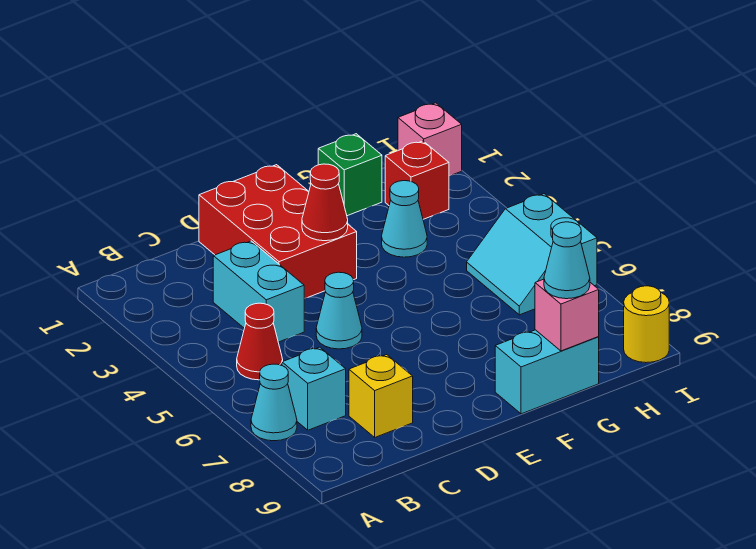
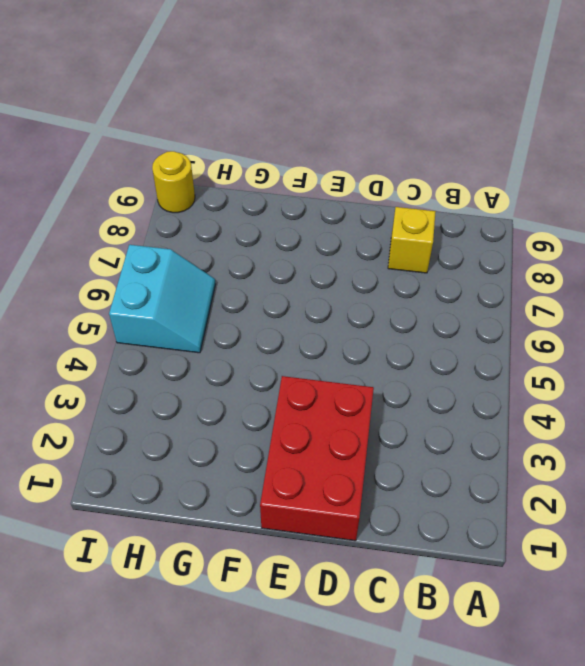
none -> cyan cone A7 level 1
none -> red cone B5 level 1
none -> cyan brick B7 level 1

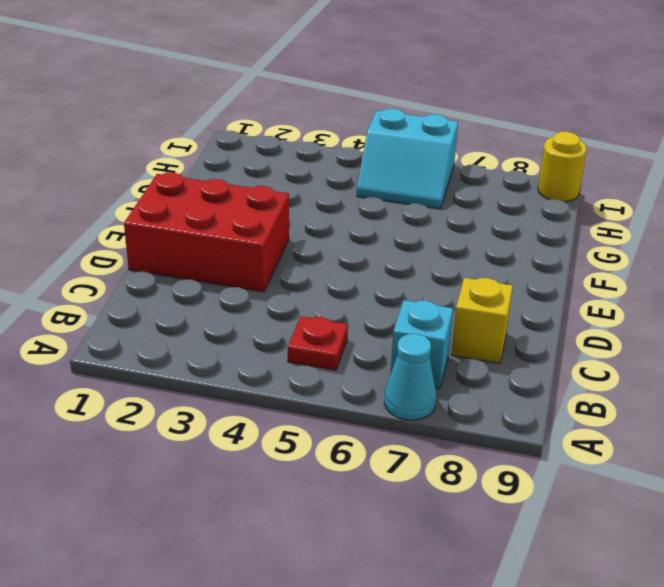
red plate B5 level 1 -> red cone B5 level 1
none -> cyan brick C3:C4 level 1
none -> cyan cone D5 level 1
none -> cyan brick F9:G9 level 1

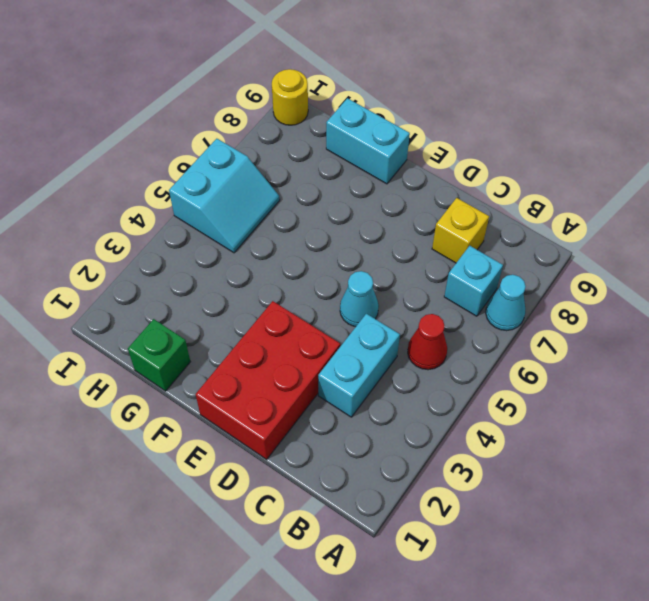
none -> cyan cone G3 level 1
none -> red brick H2 level 1
none -> pink brick I1 level 1

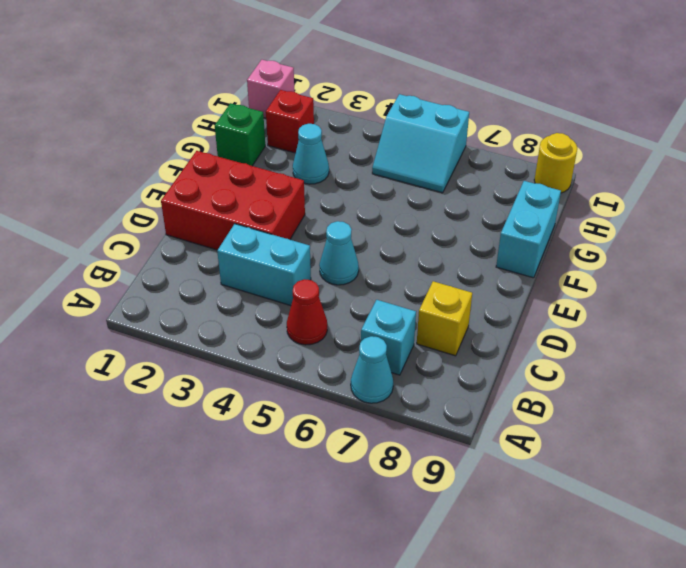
none -> red cone E3 level 2
none -> pink brick G9 level 2
none -> cyan cone G9 level 3

